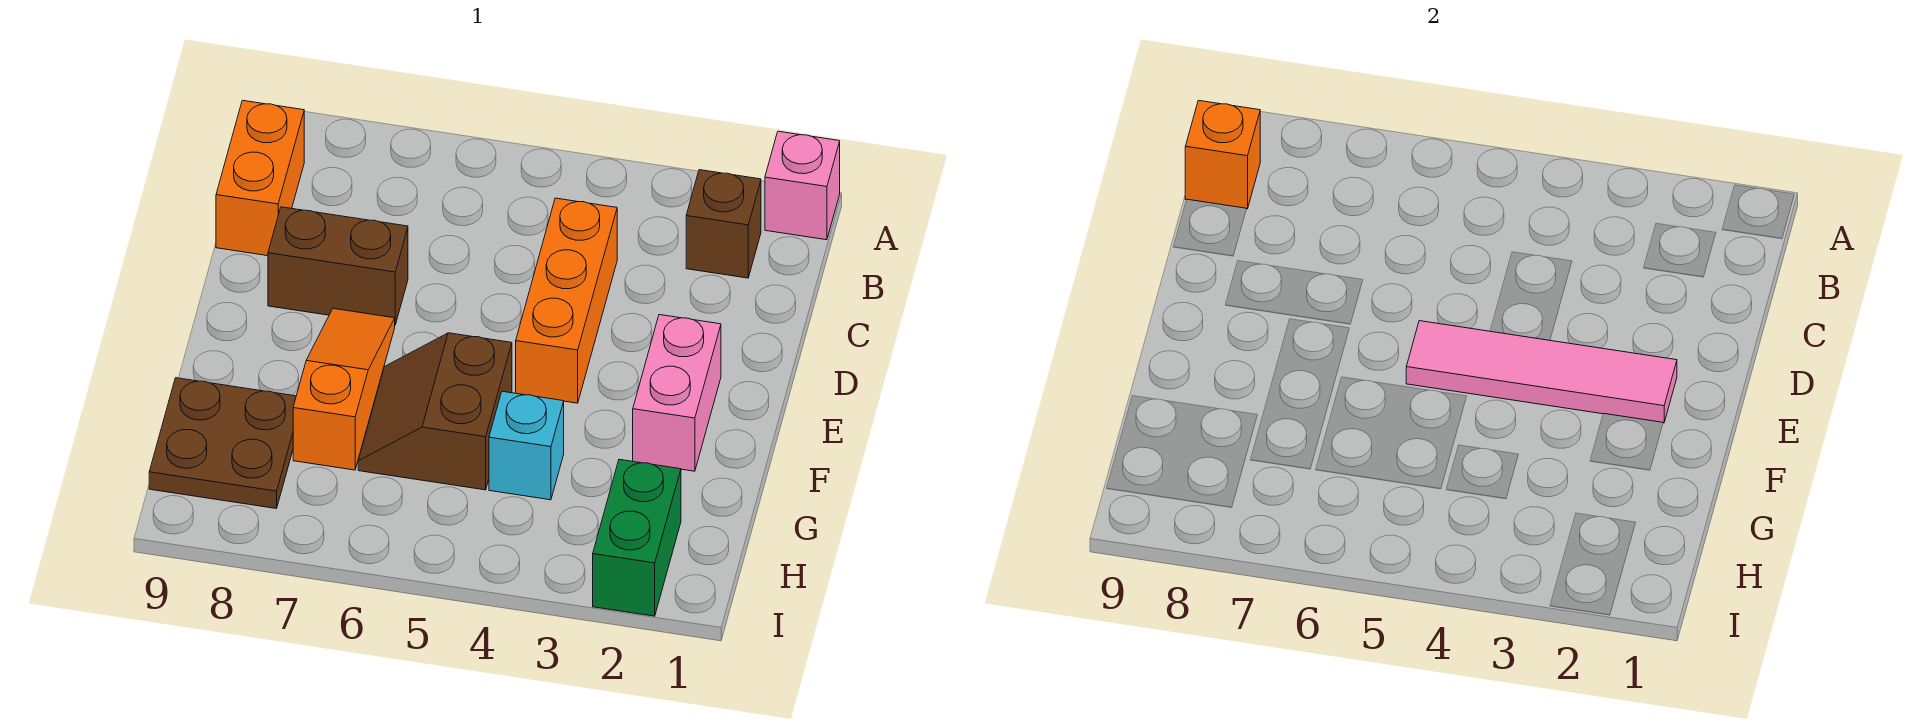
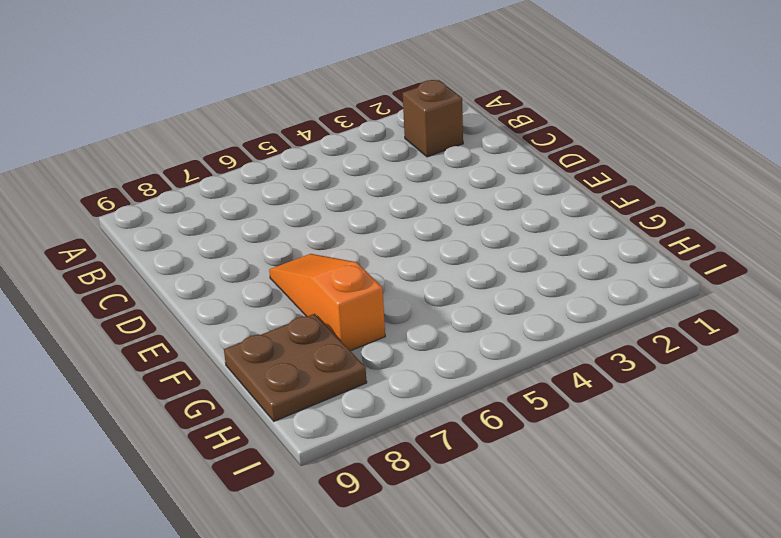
none -> pink brick A1 level 1
none -> orange brick B9:C9 level 1
none -> orange brick C4:E4 level 1

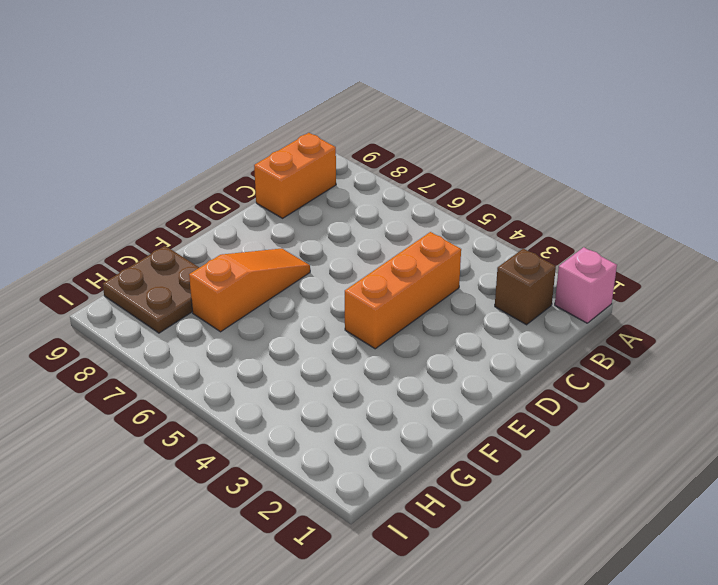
none -> brown brick D7:D8 level 1
none -> pink brick E2:F2 level 1
none -> brown slope F5:G6 level 1 top 5

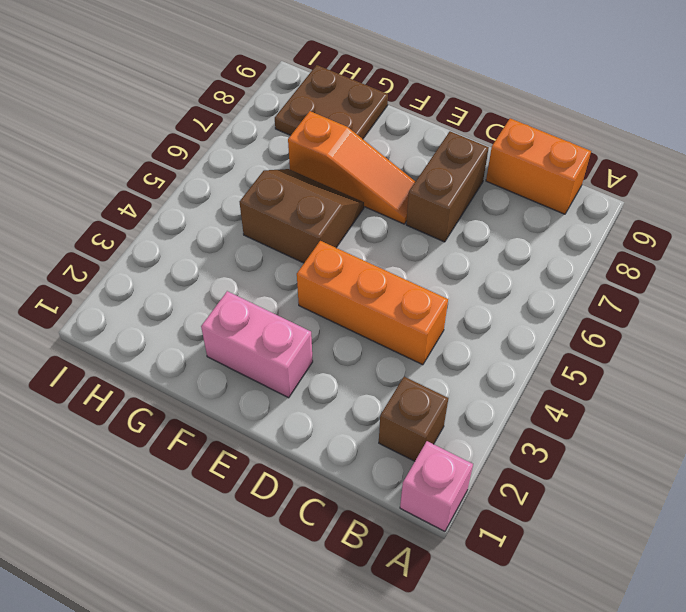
none -> cyan brick G4 level 1
none -> green brick H2:I2 level 1
none -> orange brick B9 level 2

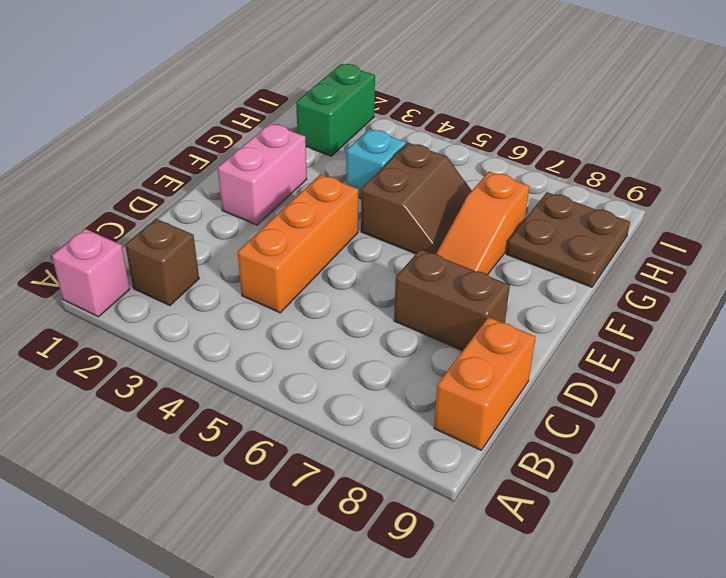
none -> orange brick B9 level 2
none -> pink tile E2:E5 level 2

